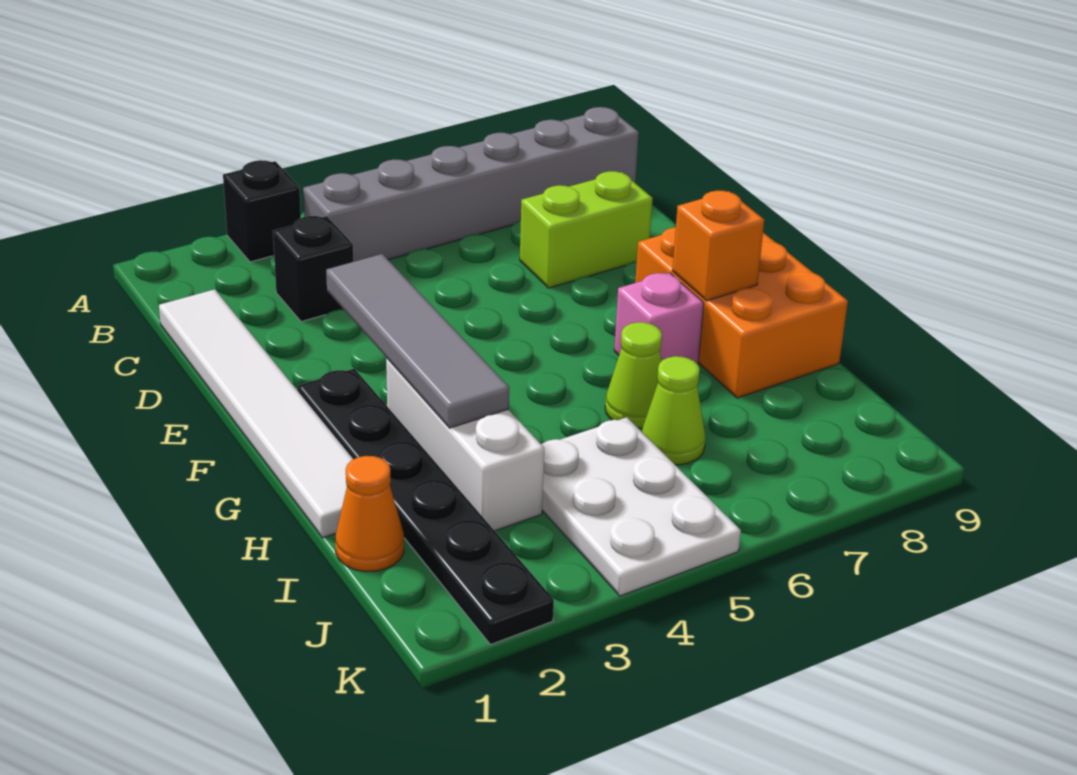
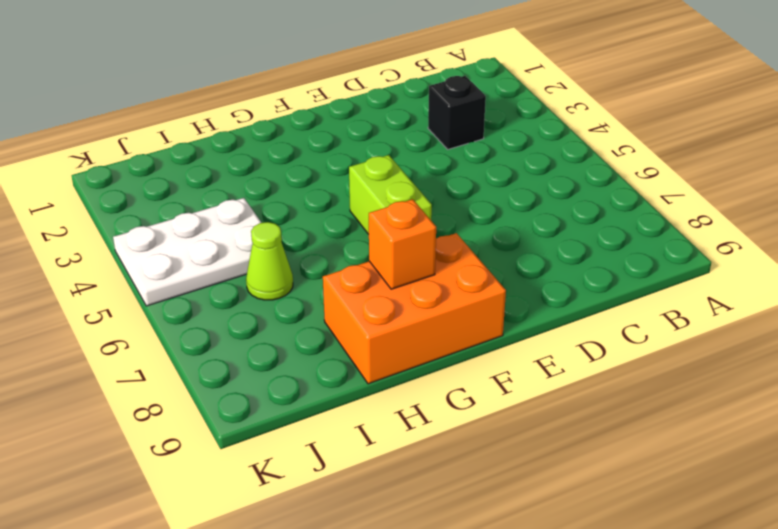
lime brick F5:F6 level 1 -> lime brick D7:D8 level 1
none -> black brick A3 level 1
none -> grey brick B4:B9 level 1
none -> white tile C1:H1 level 1

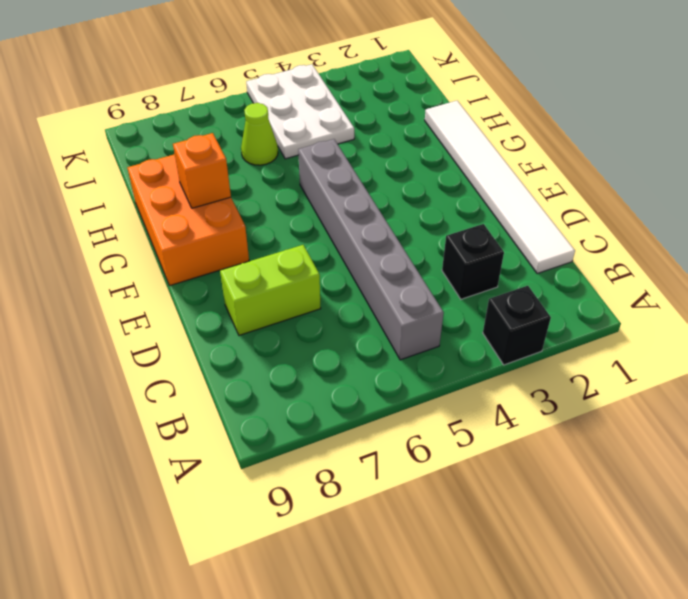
grey brick B5:G5 level 1 -> grey brick B4:B9 level 1
none -> black plate F2:K2 level 1
none -> white brick G3:I3 level 1
none -> pink brick G7 level 1

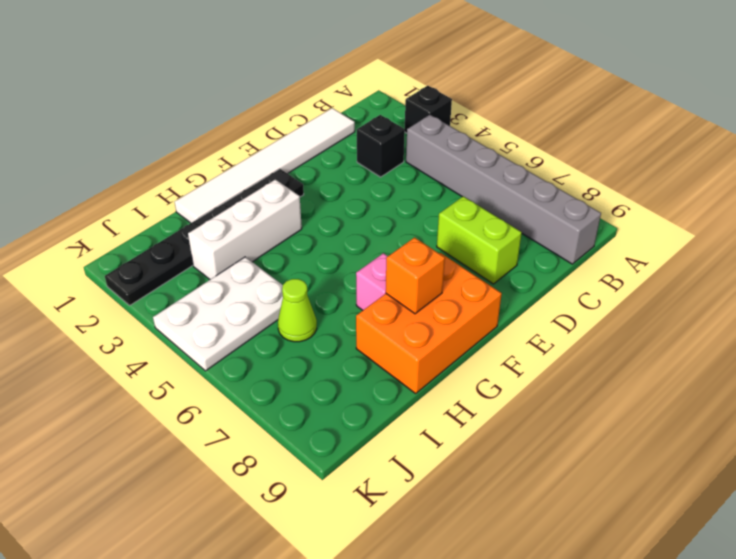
none -> lime cone H6 level 1
none -> orange cone I1 level 1
none -> grey tile E3:H3 level 2

